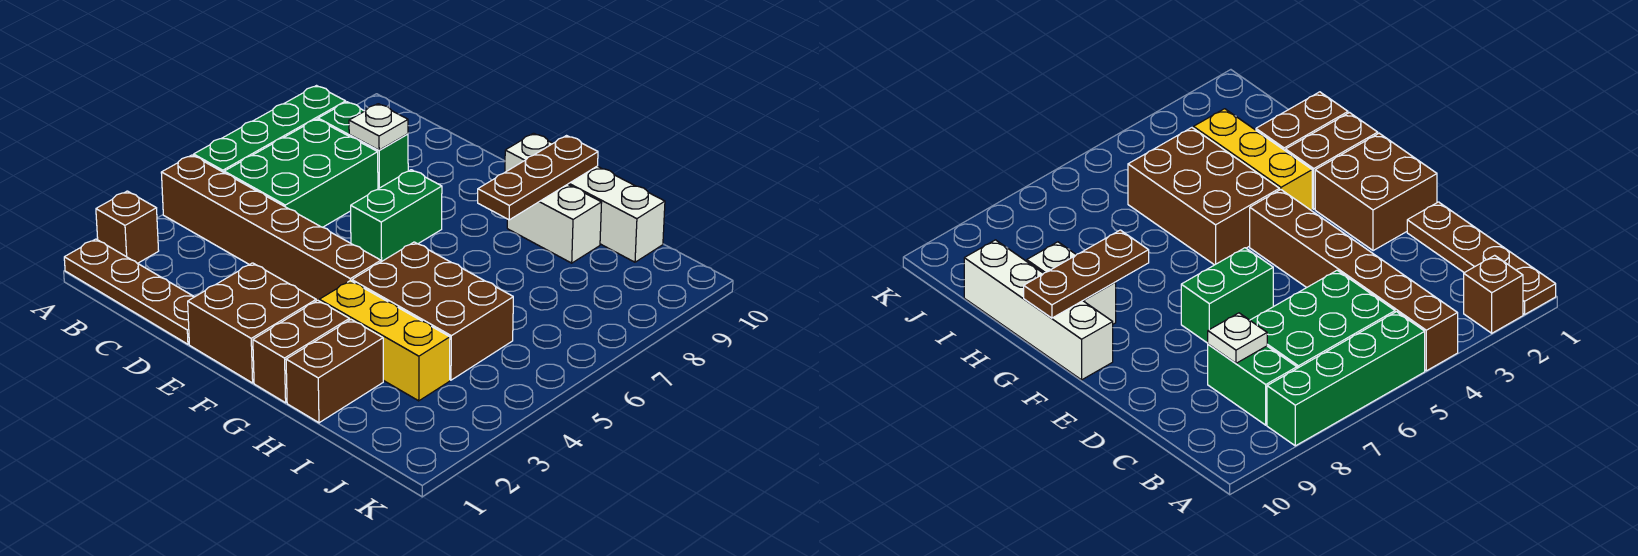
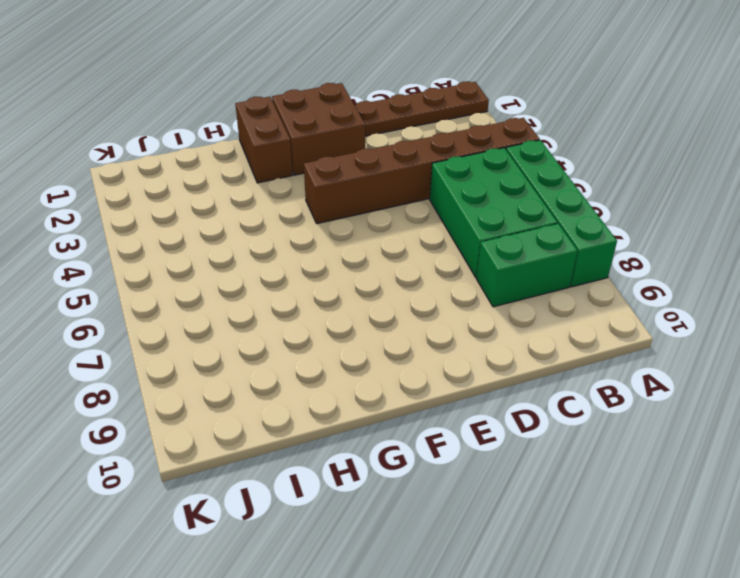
none -> brown brick A2 level 1
none -> green brick E6:E7 level 1
none -> white brick F10:I10 level 1

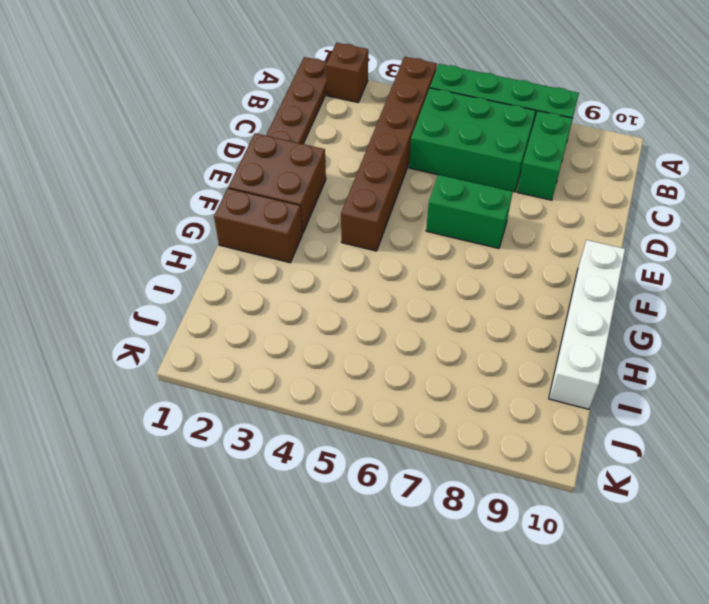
none -> yellow brick G3:I3 level 1
none -> brown brick G4:I5 level 1
none -> white brick G9:H9 level 1

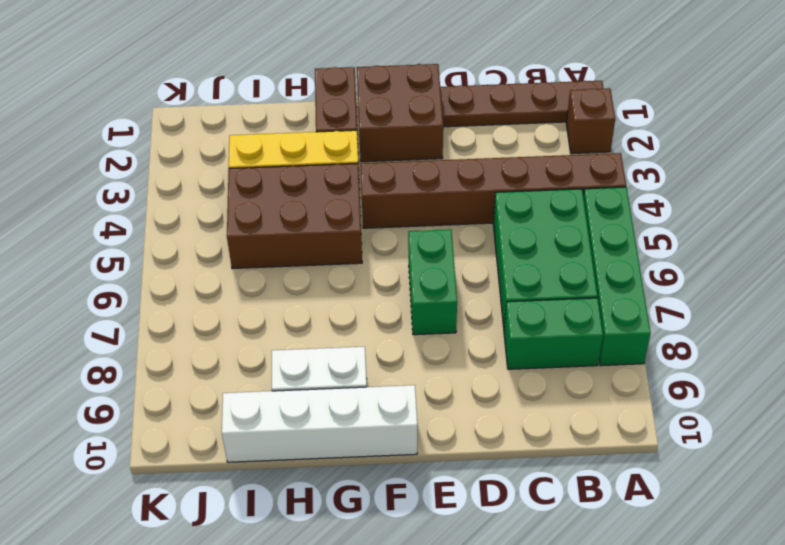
none -> brown brick H1:H2 level 1
none -> white plate C8 level 2
none -> brown plate G8:G10 level 2

